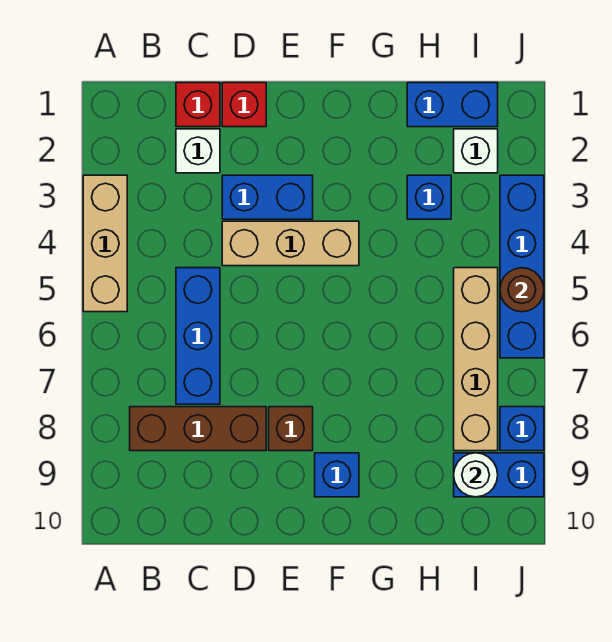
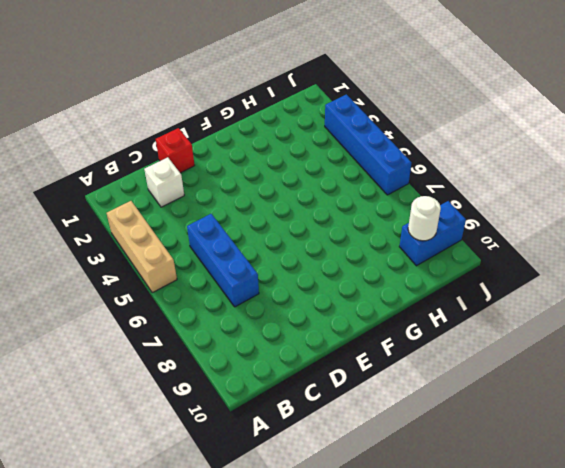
none -> brown brick B8:D8 level 1
none -> red brick C1 level 1
none -> blue brick D3:E3 level 1

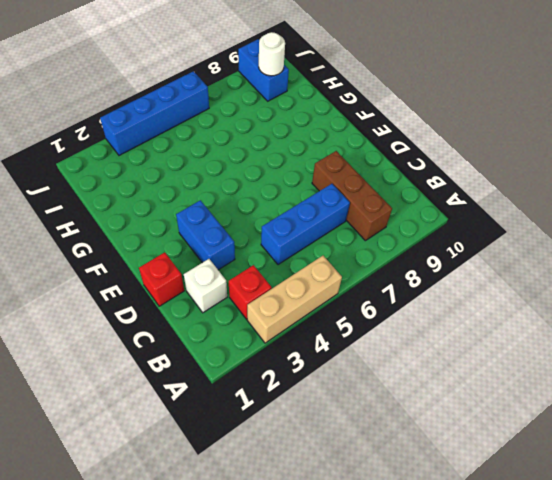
red brick B3 level 1 -> red brick C1 level 1
none -> tan brick D4:F4 level 1
none -> brown brick E8 level 1
none -> blue brick F9 level 1

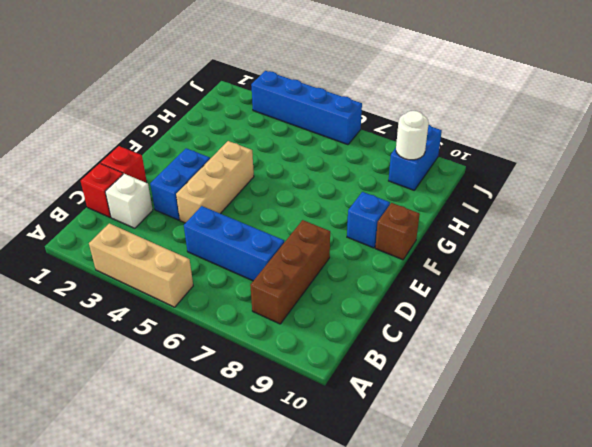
brown brick F10 level 1 -> brown brick E8 level 1
none -> blue brick H1:I1 level 1
none -> blue brick H3 level 1
none -> white brick I2 level 1

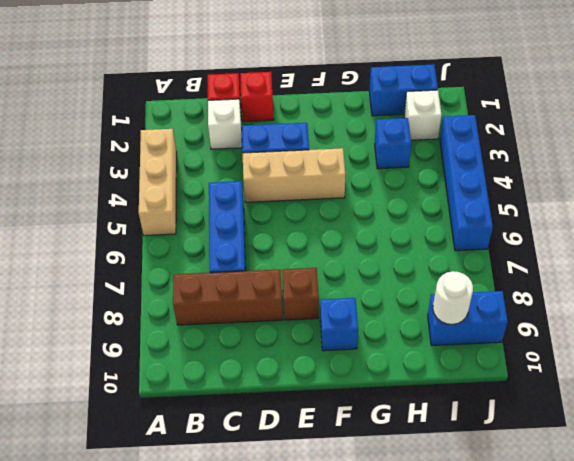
none -> tan brick I5:I8 level 1
none -> blue brick J8 level 1
none -> brown round brick J5 level 2

